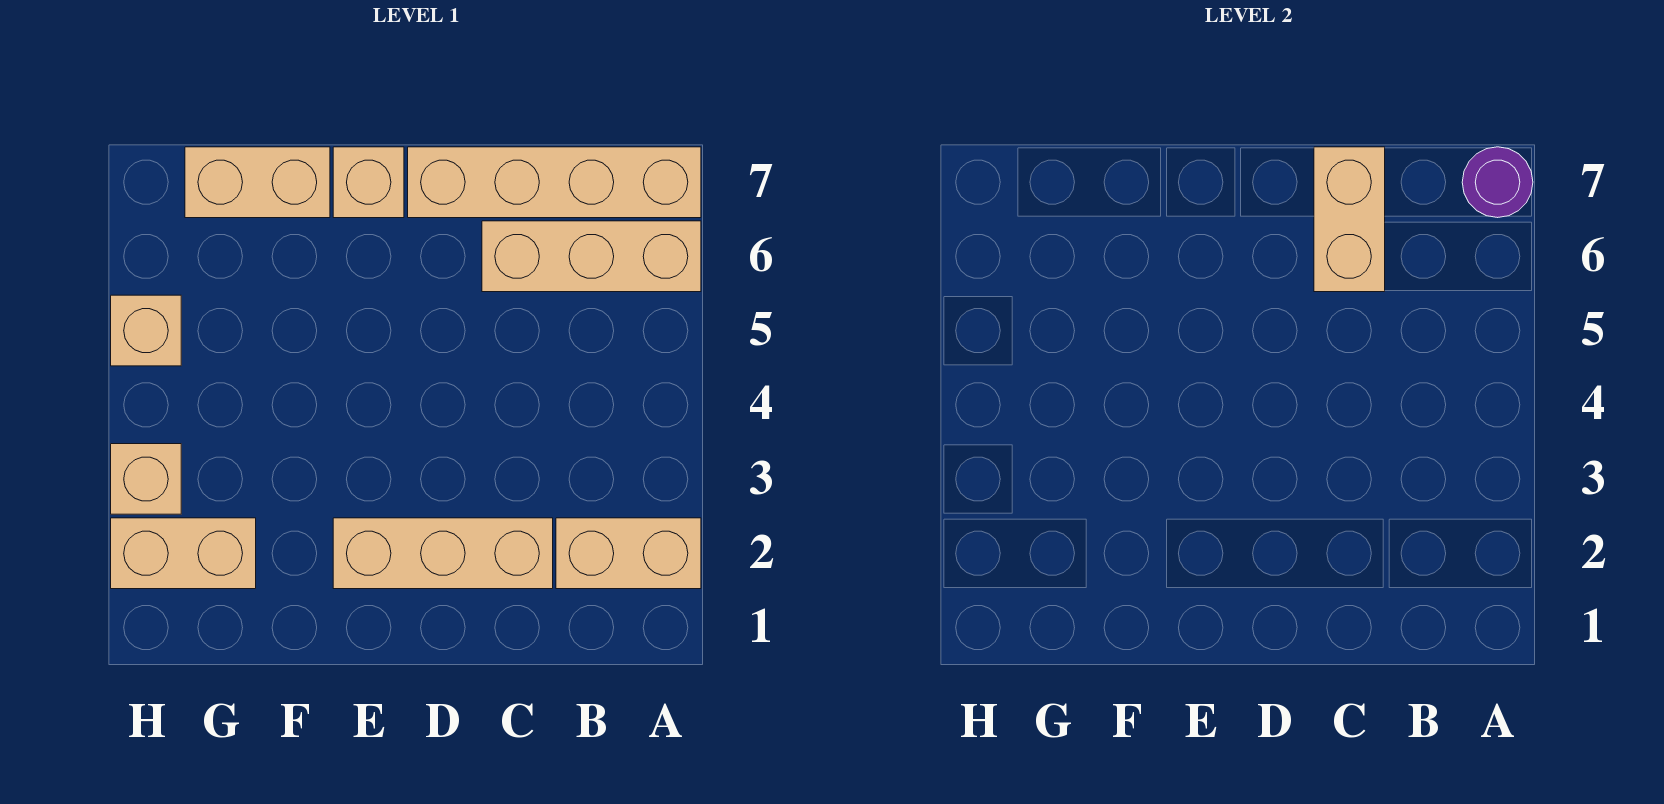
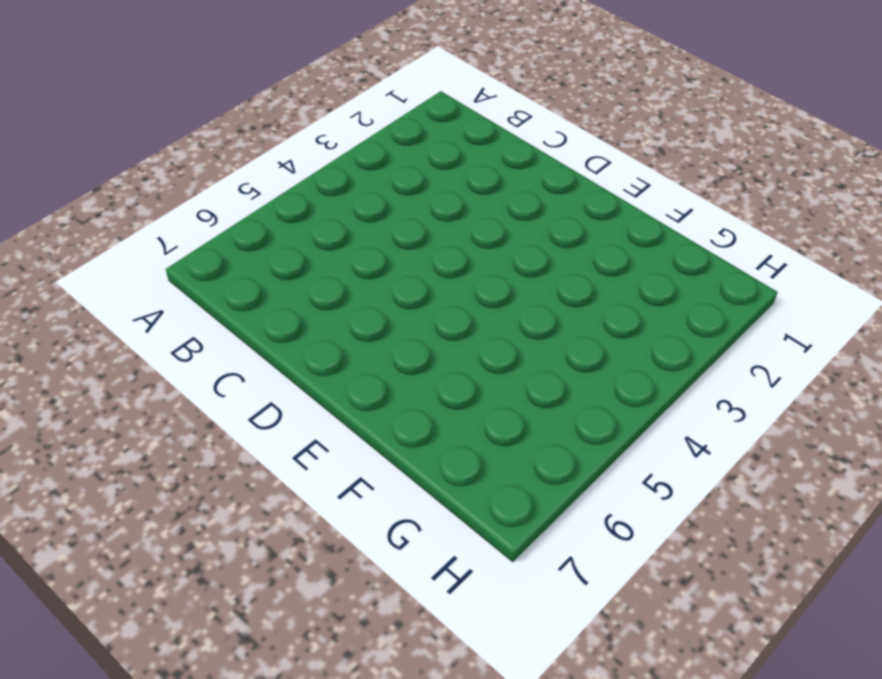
none -> tan brick A2:B2 level 1
none -> tan brick A6:C6 level 1

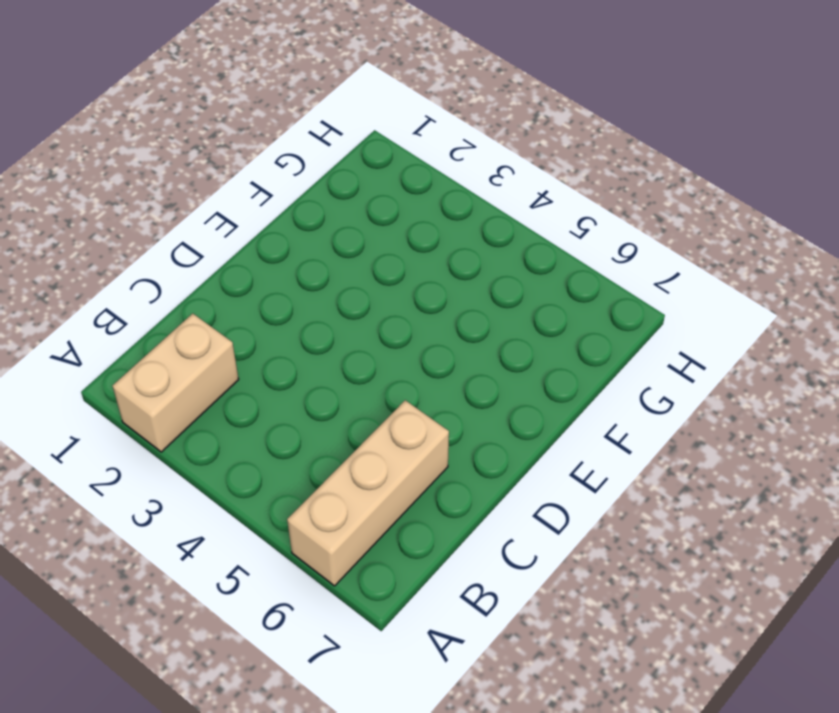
none -> tan brick A7:D7 level 1
none -> tan brick C2:E2 level 1

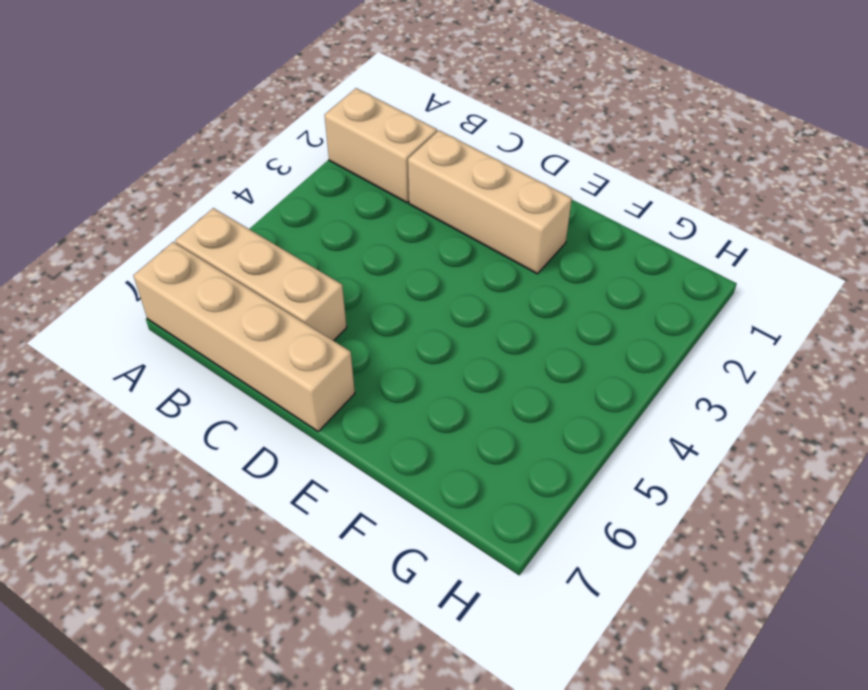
none -> tan brick E7 level 1
none -> tan brick F7:G7 level 1

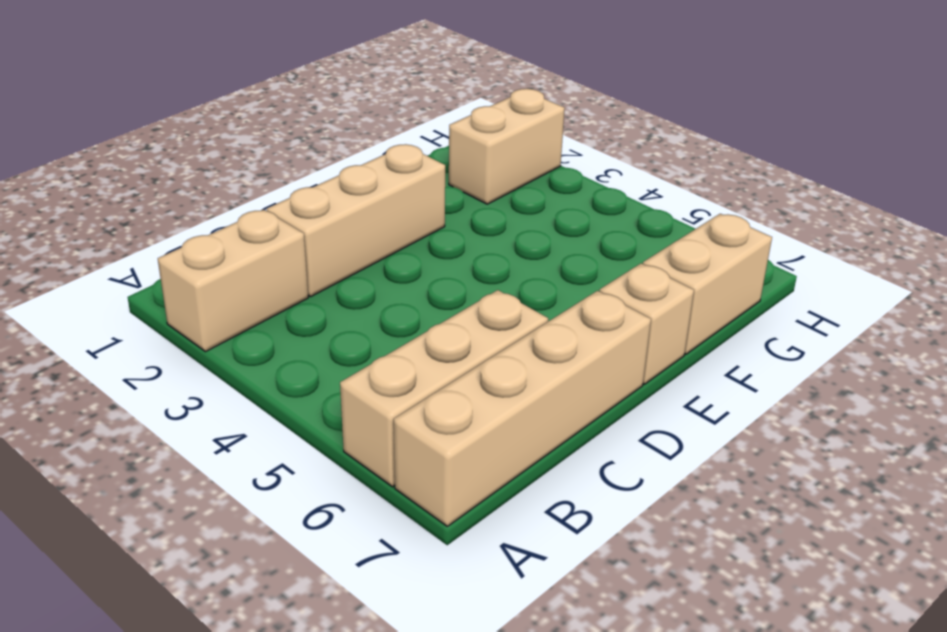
none -> tan brick H3 level 1
none -> tan brick H5 level 1

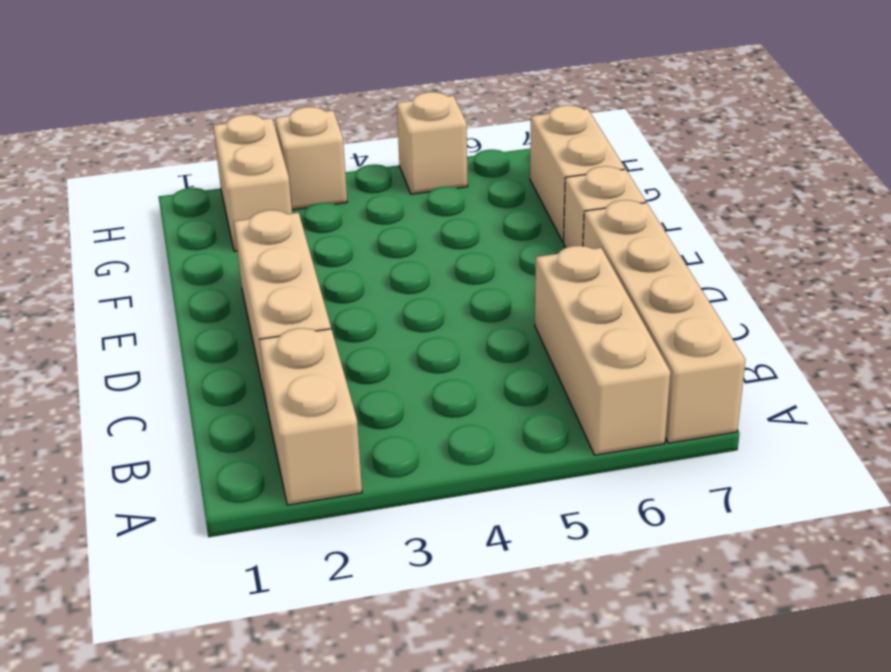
none -> purple round brick A7 level 2
none -> tan brick C6:C7 level 2

